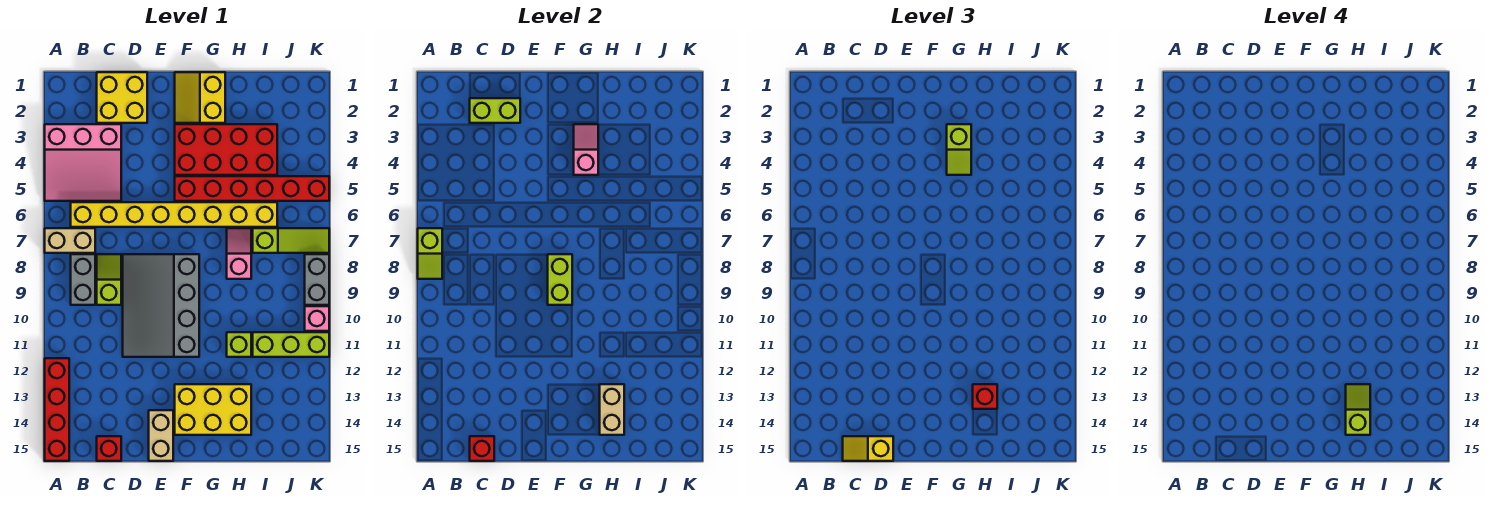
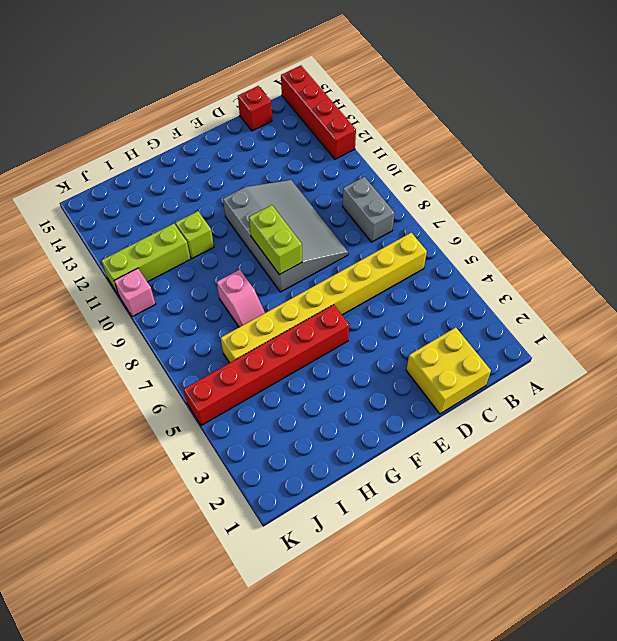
none -> pink slope A3:C5 level 1 top 3
none -> tan brick A7:B7 level 1
none -> lime slope C8:C9 level 1 top 9
none -> tan brick E14:E15 level 1

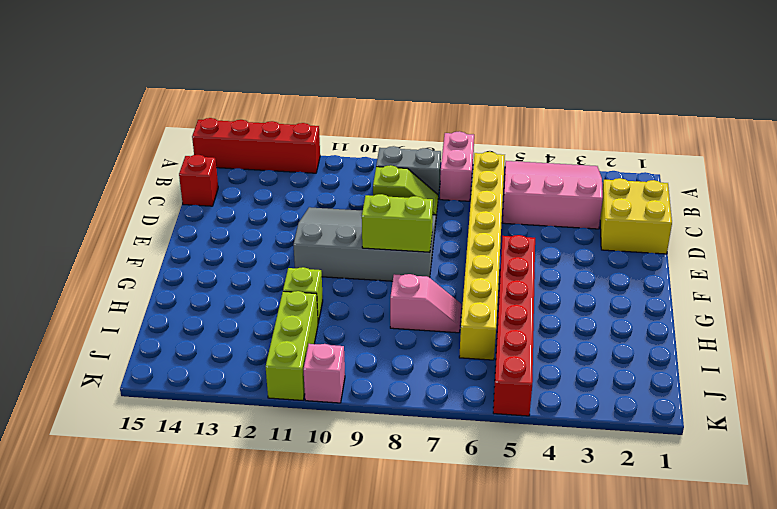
pink slope A3:C5 level 1 top C -> pink slope A3:C5 level 1 top 3
pink brick A7:B7 level 1 -> tan brick A7:B7 level 1
none -> tan brick E14:E15 level 1
none -> yellow slope F1:G2 level 1 top G
none -> red brick F3:I4 level 1
none -> yellow brick F13:H14 level 1

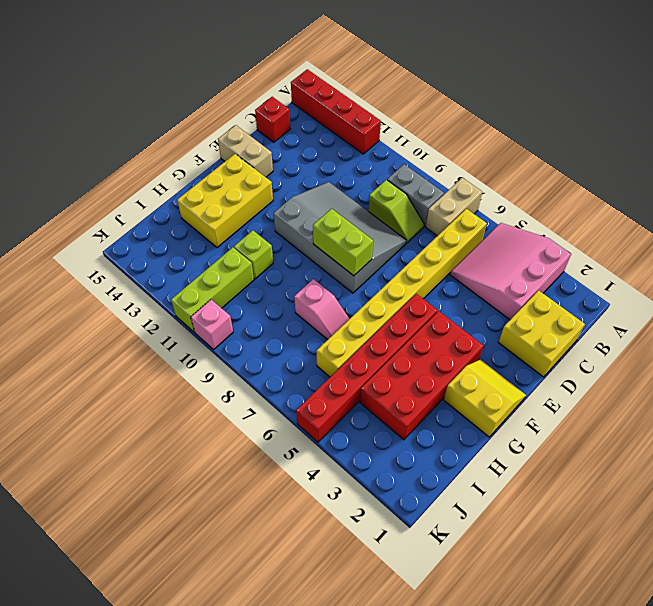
none -> lime slope I7:K7 level 1 top I
none -> grey brick K8:K9 level 1
none -> lime slope A7:A8 level 2 top 7
none -> lime brick C2:D2 level 2

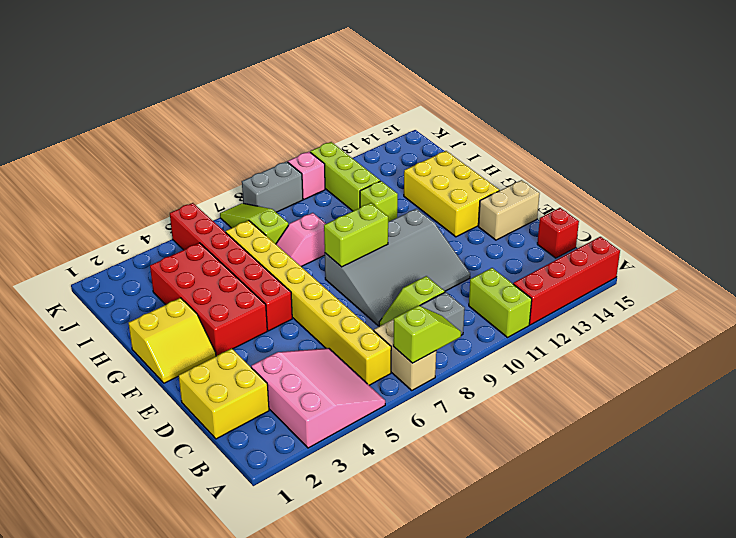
lime brick A11:B11 level 1 -> lime brick C2:D2 level 2
none -> red brick C15 level 2
none -> pink slope G3:G4 level 2 top 4
none -> tan brick H13:H14 level 2
none -> yellow slope C15:D15 level 3 top D

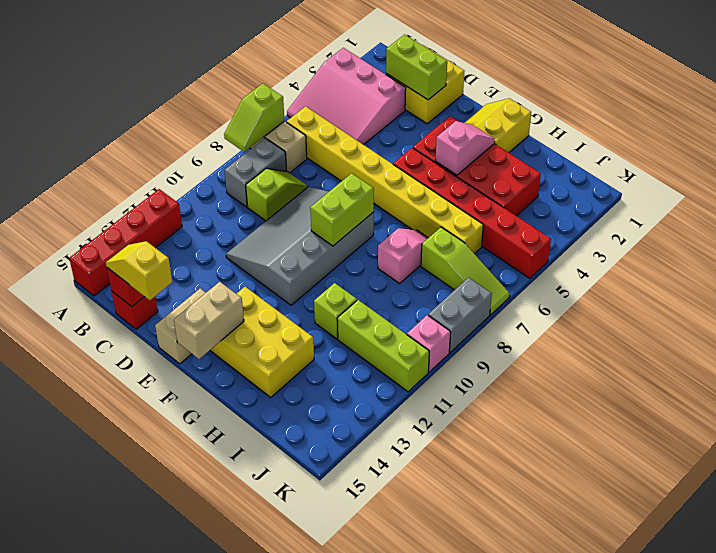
tan brick F14:F15 level 2 -> tan brick H13:H14 level 2
none -> lime slope G3:G4 level 3 top 3
none -> red brick H13 level 3
none -> lime slope H13:H14 level 4 top 14

